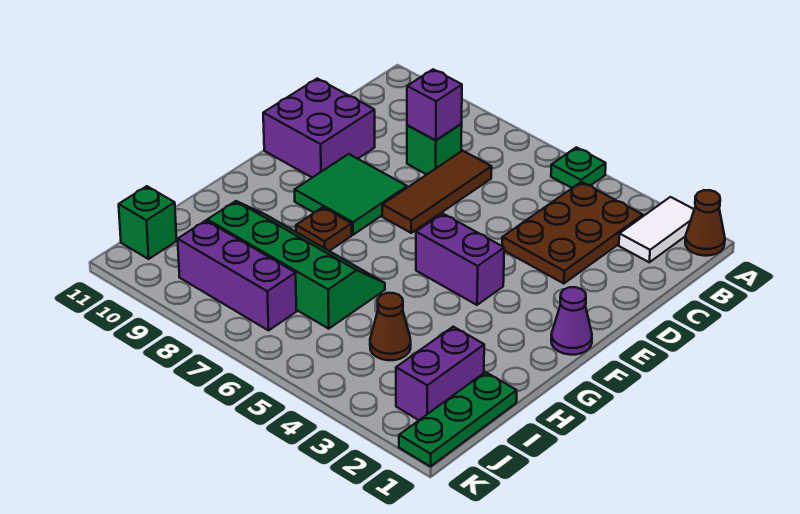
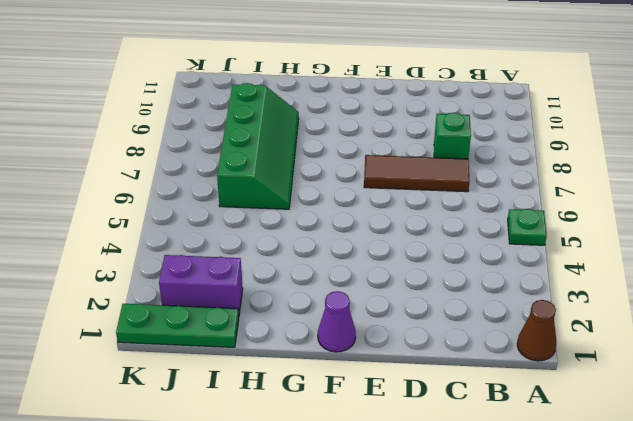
none -> white tile A2:B2 level 1
none -> brown plate B3:D4 level 1
none -> purple brick D10:E11 level 1

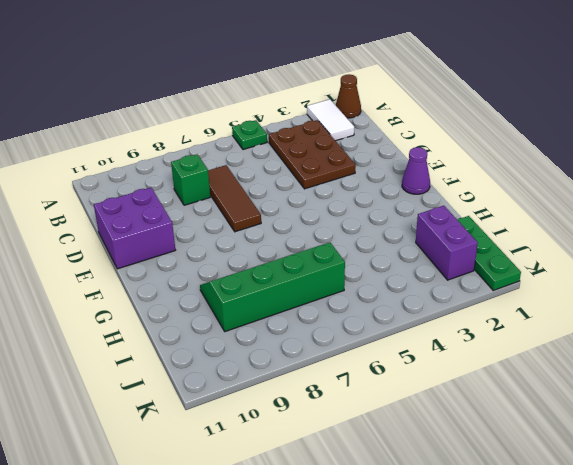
none -> green tile E8:F9 level 1
none -> purple brick F4:F5 level 1
none -> brown plate G8 level 1

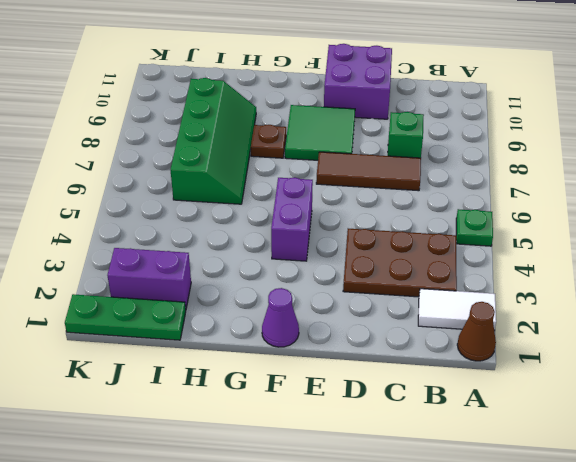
none -> brown cone I4 level 1
none -> purple brick J7:J9 level 1
none -> green brick J11 level 1

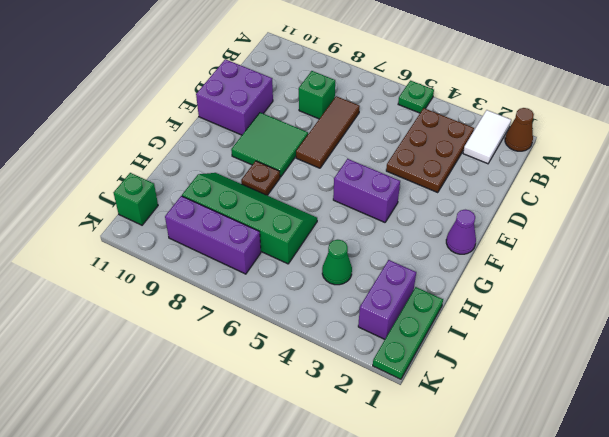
green cone I4 level 1 -> brown cone I4 level 1
none -> purple brick C8 level 2

